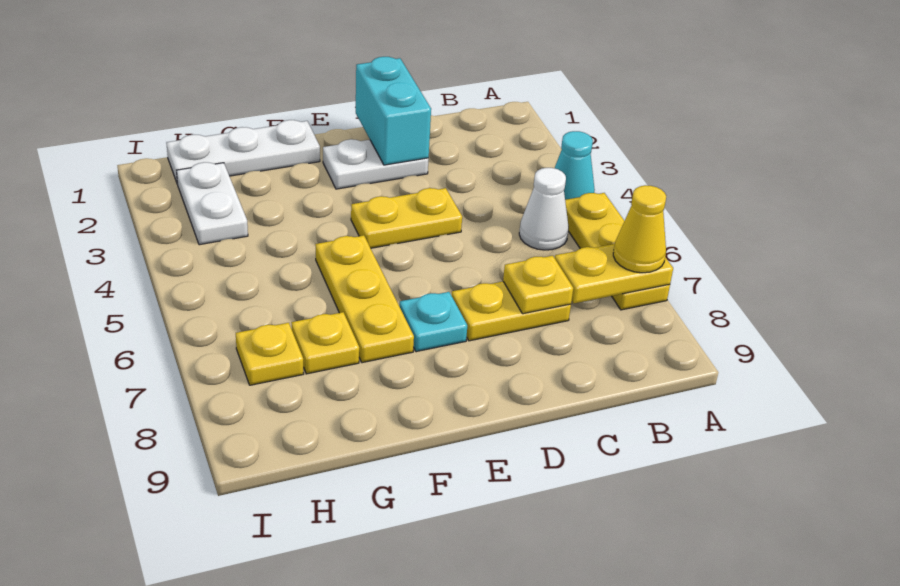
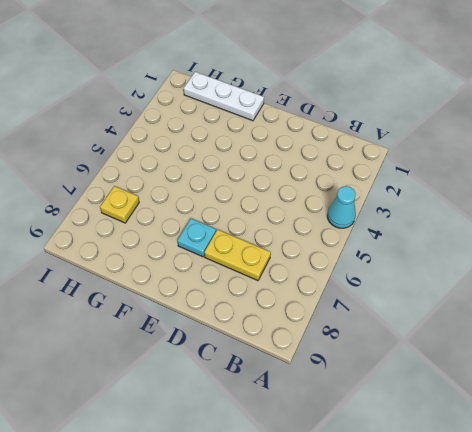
none -> yellow plate A5:A7 level 1
none -> white cone B5 level 1
none -> white plate D2:E2 level 1

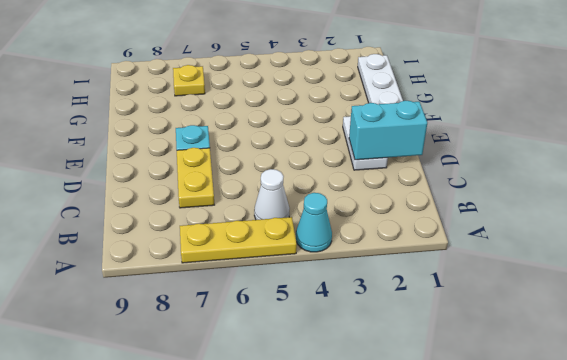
none -> yellow plate D4:E4 level 1
none -> yellow plate F5:F7 level 1
none -> yellow plate G7 level 1

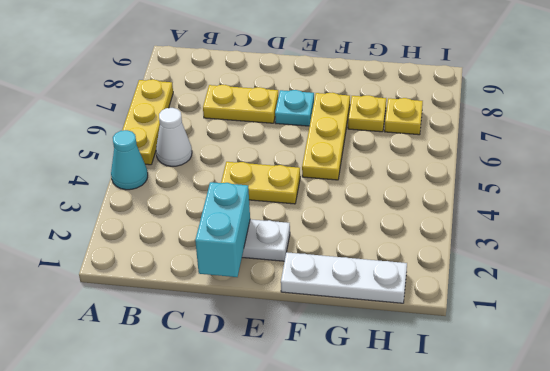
none -> white plate H2:H3 level 1
none -> yellow plate A7:B7 level 2
none -> yellow plate C7 level 2

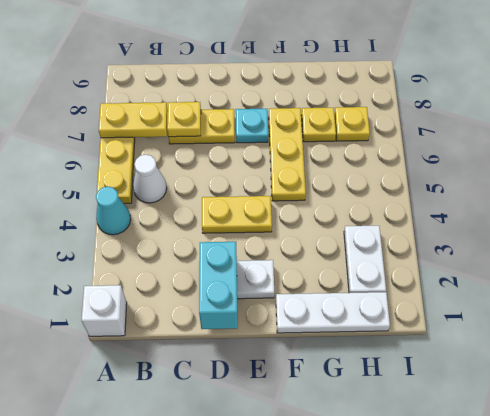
white brick A1 level 1 -> none
none -> yellow cone A7 level 3

